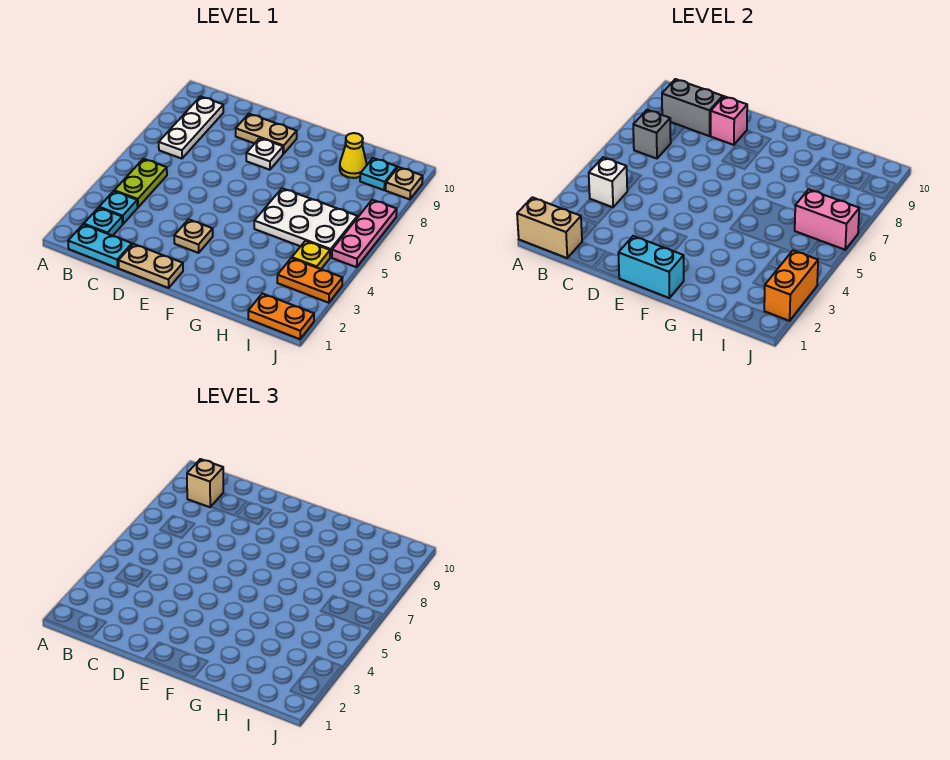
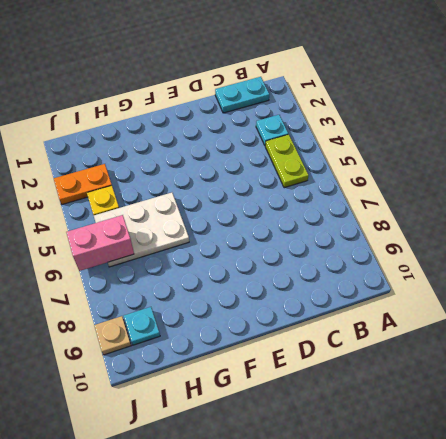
none -> cyan plate B2 level 1
none -> white plate B7:B9 level 1
none -> tan plate D1:E1 level 1

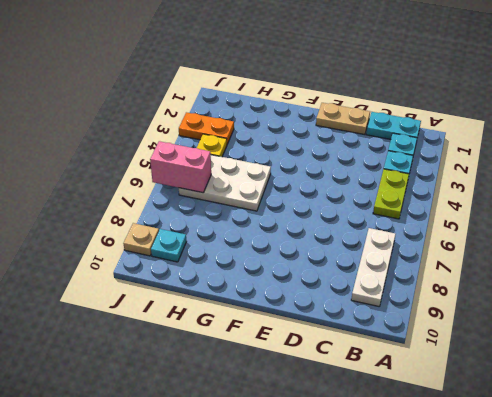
none -> tan plate D9:E9 level 1
none -> tan plate E3 level 1
none -> white plate E8 level 1

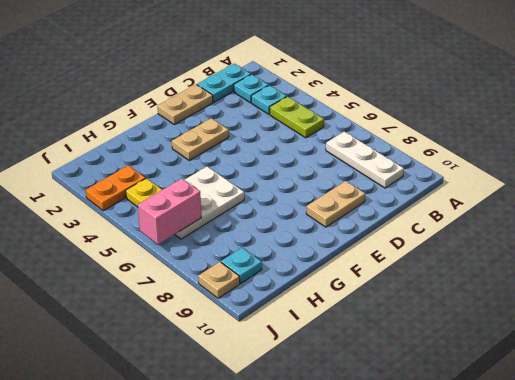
tan plate E3:F3 level 1 -> tan plate E3 level 1
none -> white plate E8 level 1
none -> yellow cone H9 level 1
none -> orange plate I1:J1 level 1

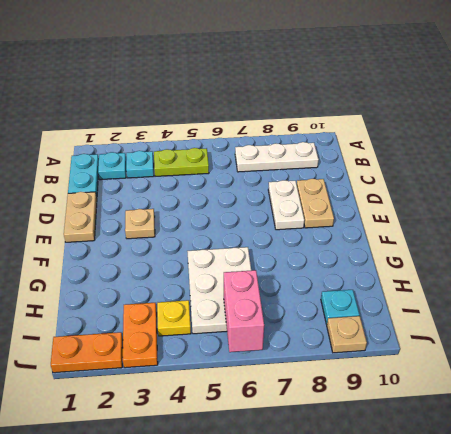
white plate D8:E8 level 1 -> white plate E8 level 1
orange plate J1:J2 level 1 -> orange plate I1:J1 level 1
none -> yellow cone H9 level 1
none -> pink plate J5:J7 level 1
none -> tan brick A1:B1 level 2

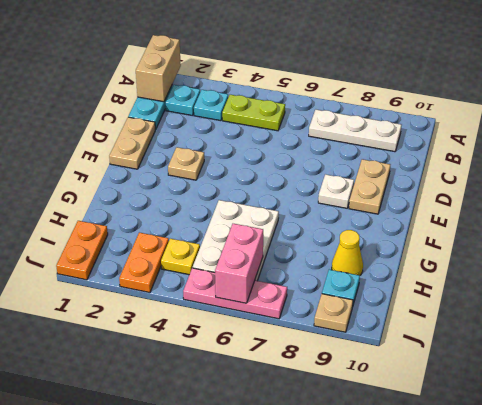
none -> white brick B4 level 2
none -> grey brick B7 level 2
none -> grey brick B9:C9 level 2

